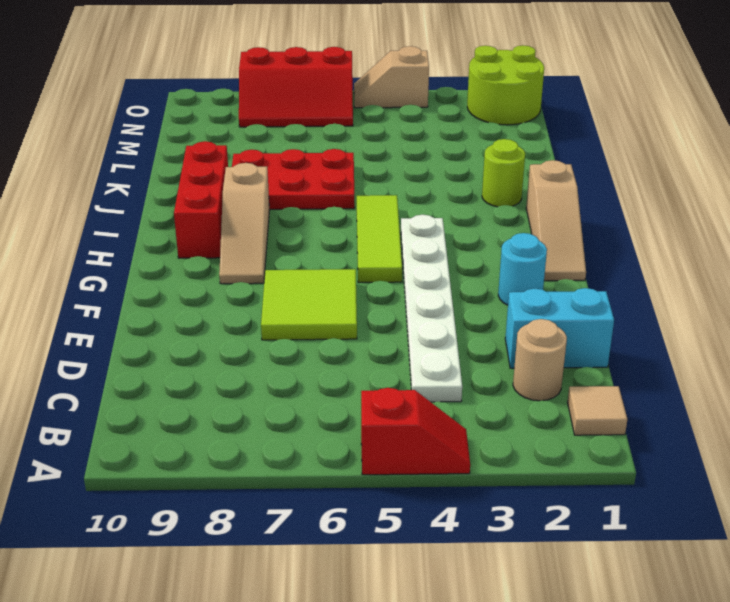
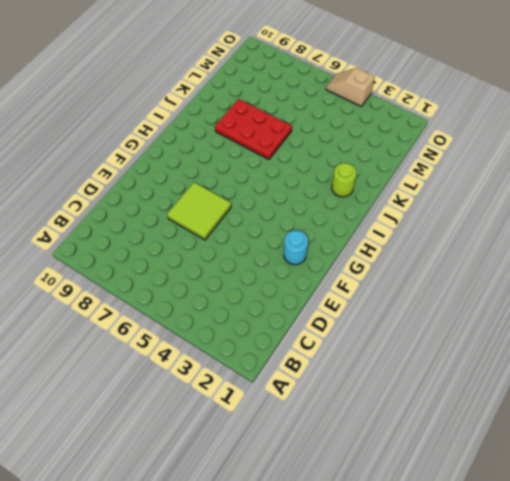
none -> red slope A4:A5 level 1 top 5
none -> tan tile B1 level 1
none -> tan round brick C2 level 1

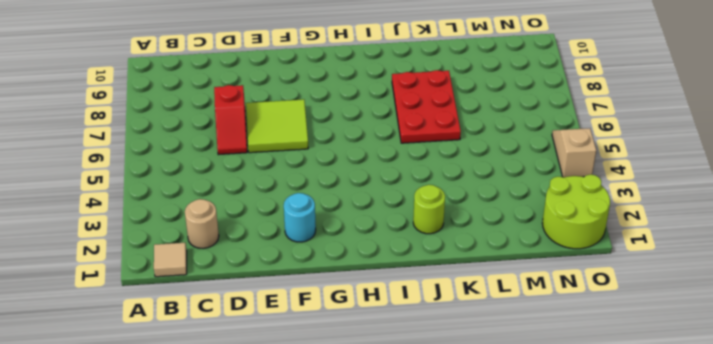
red slope D6:D7 level 1 top 7 -> red slope A4:A5 level 1 top 5
none -> white plate C4:H4 level 1
none -> cyan brick D1:D2 level 1
none -> tan slope G1:I1 level 1 top I

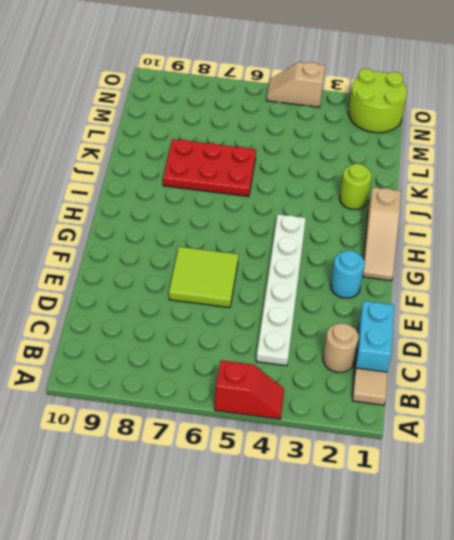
cyan brick C1:D1 level 1 -> cyan brick D1:D2 level 1
none -> lime tile G5:I5 level 1
none -> tan slope G8:I8 level 1 top I
none -> red brick H9:J9 level 1

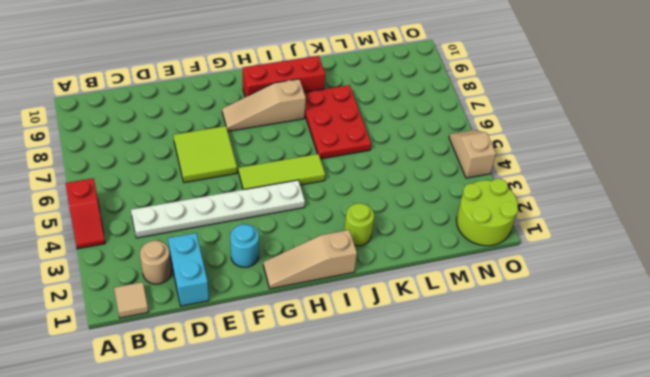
none -> red slope N6:O8 level 1 top O

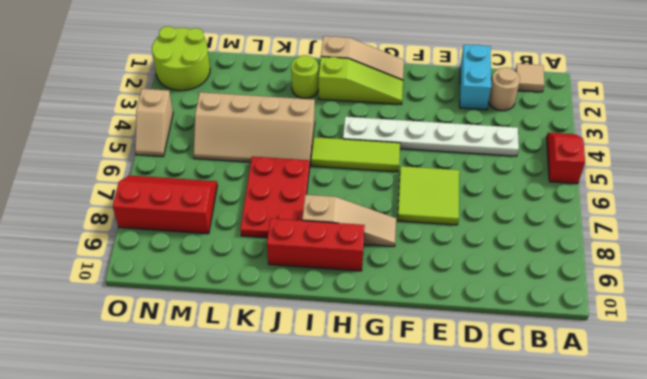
lime slope G2:I2 level 1 top I -> none
tan slope J4:M5 level 1 top 4 -> none
red slope M7:O8 level 1 top 8 -> red slope N6:O8 level 1 top O
none -> cyan round brick F2 level 1

